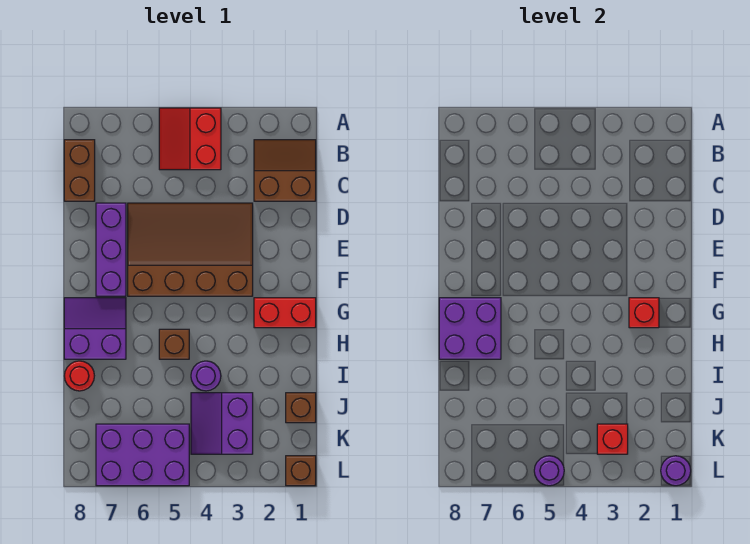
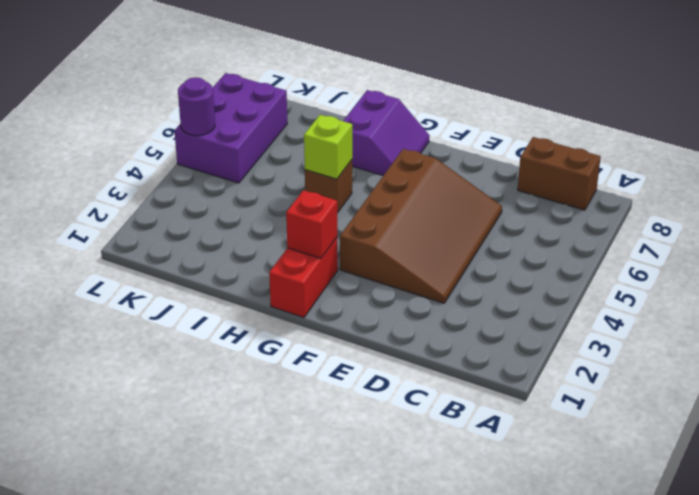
lime brick H5 level 2 -> none
none -> red slope A4:B5 level 1 top 4
none -> brown slope B1:C2 level 1 top C
none -> purple brick D7:F7 level 1

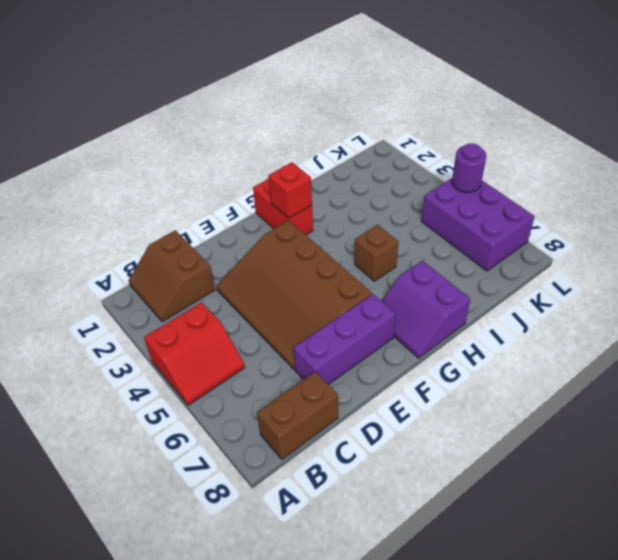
none -> purple round brick I4 level 1
none -> red round brick I8 level 1
none -> brown brick J1 level 1

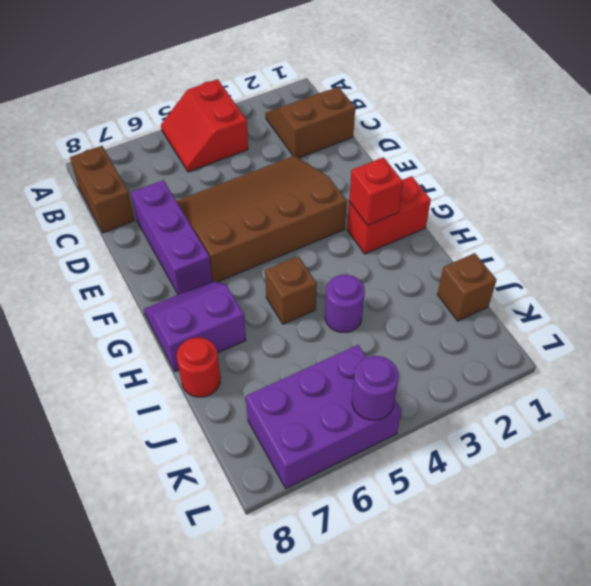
none -> purple slope J3:K4 level 1 top 3
none -> brown brick L1 level 1
none -> purple brick G7:H8 level 2

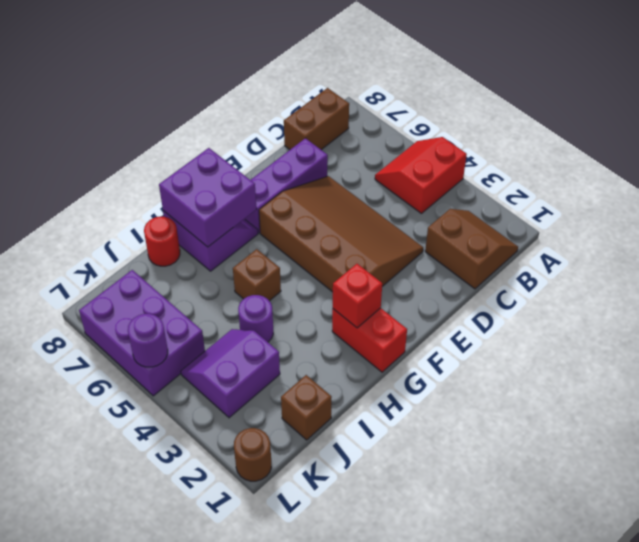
brown round brick L1 level 1 -> brown brick L1 level 1
none -> red brick K3 level 2
none -> purple round brick L1 level 2

